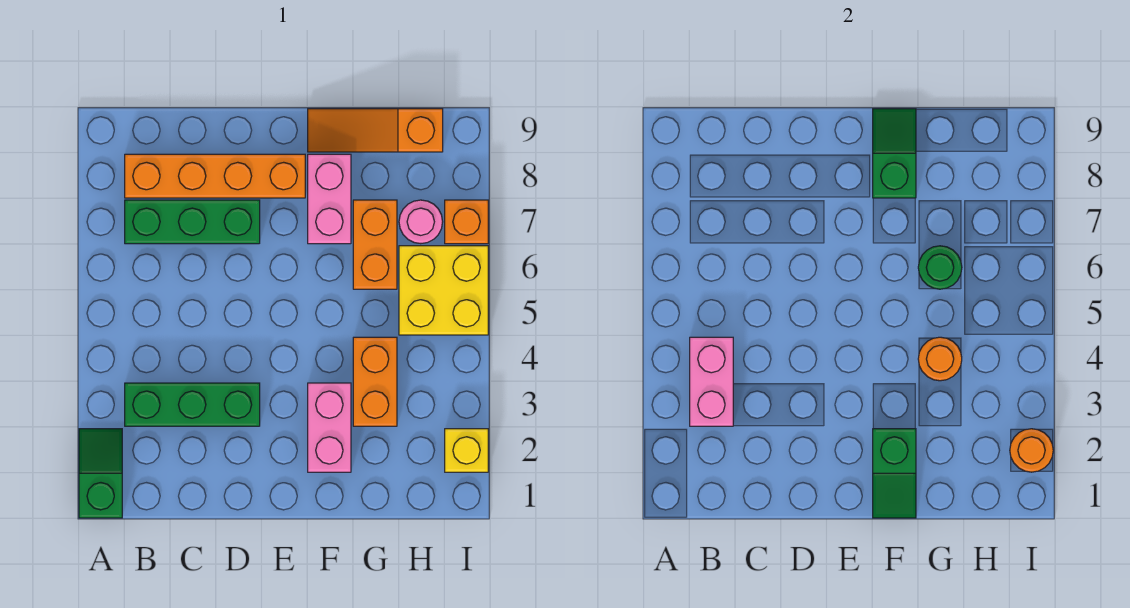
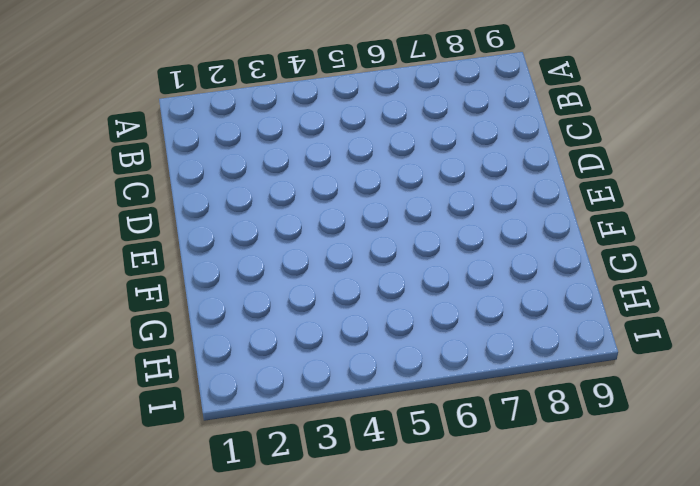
none -> green slope A1:A2 level 1 top 1
none -> green brick B3:D3 level 1
none -> green brick B7:D7 level 1

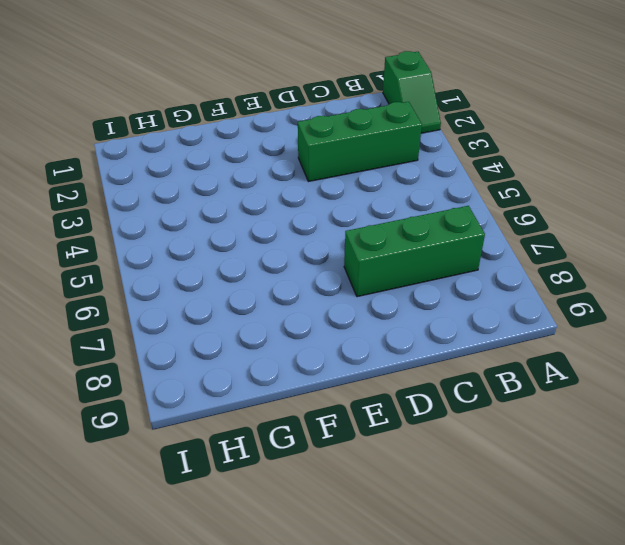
none -> orange brick B8:E8 level 1
none -> pink brick F2:F3 level 1
none -> pink brick F7:F8 level 1

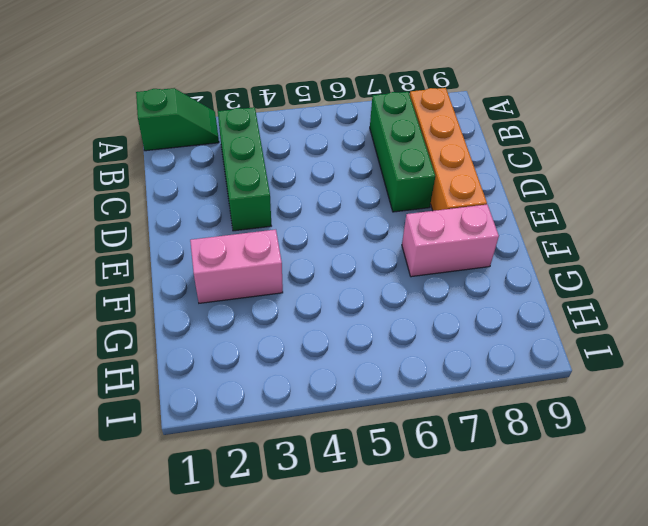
none -> orange slope F9:H9 level 1 top H
none -> orange brick G3:G4 level 1
none -> orange brick G6:G7 level 1

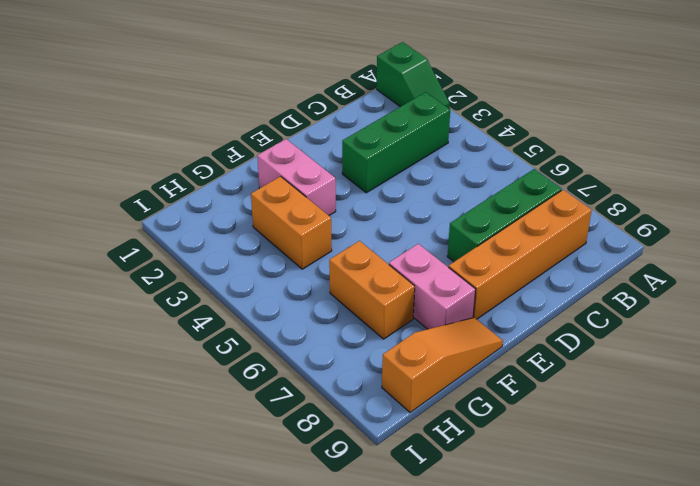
none -> yellow brick H5:I6 level 1
none -> pink round brick H7 level 1
none -> yellow brick I2 level 1

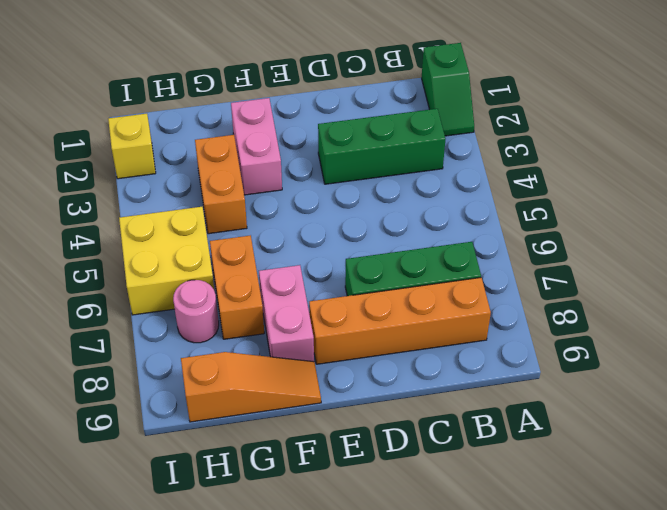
none -> orange brick I7 level 1
none -> pink brick B3:B4 level 2
none -> green slope F1:F2 level 2 top 2

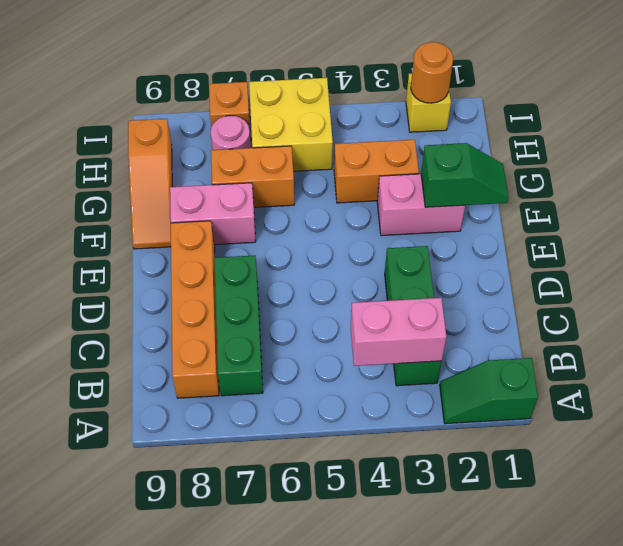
none -> green slope F8:F9 level 2 top 8
none -> orange round brick G4 level 2
none -> green round brick G6 level 2

